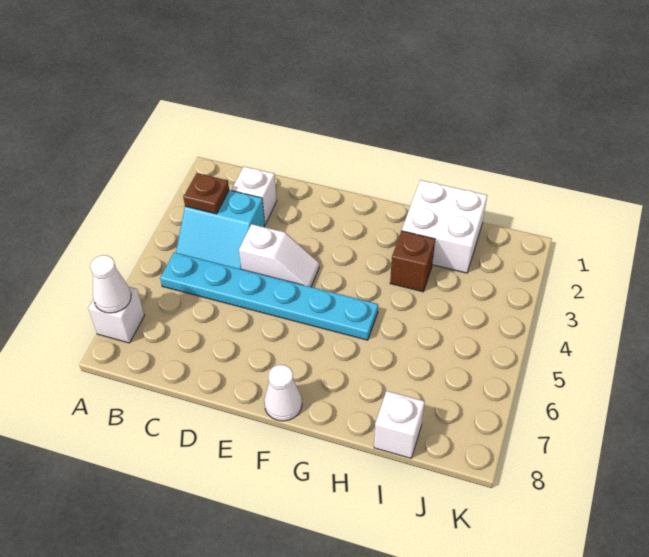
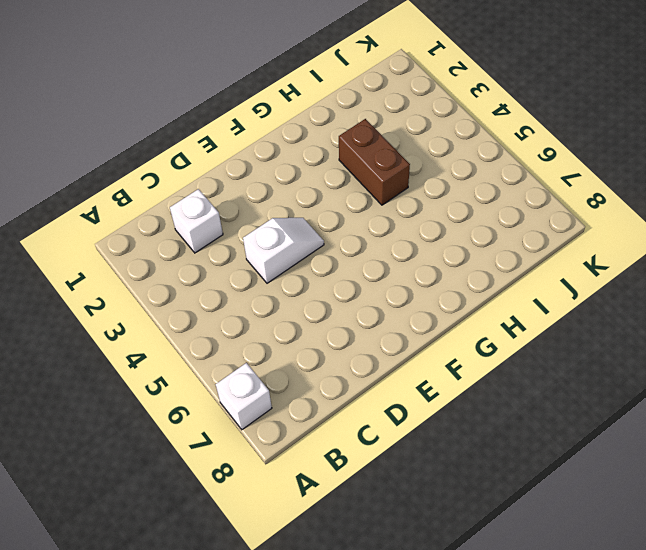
brown brick H3:H4 level 1 -> brown brick H3 level 1
none -> cyan slope B3:C4 level 1 top 3
none -> cyan plate B5:G5 level 1

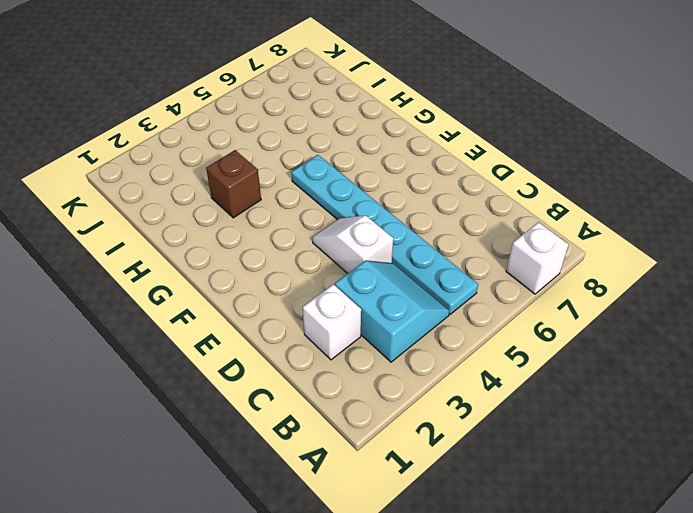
none -> white cone F8 level 1
none -> white brick H1:I2 level 1

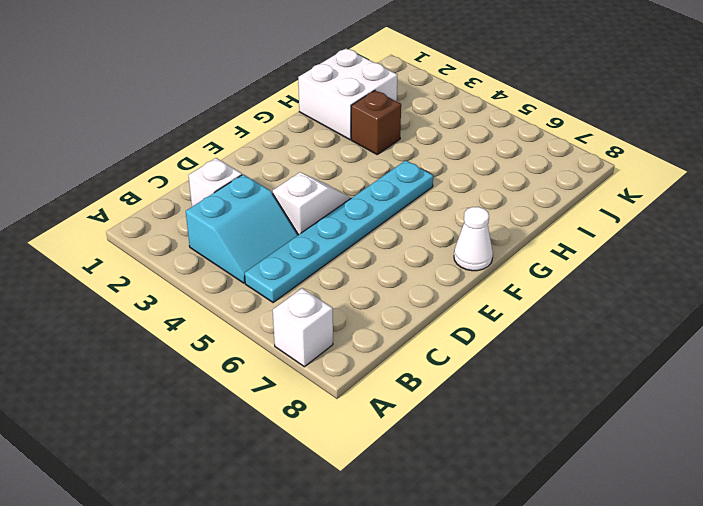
none -> white brick I8 level 1
none -> white cone A7 level 2

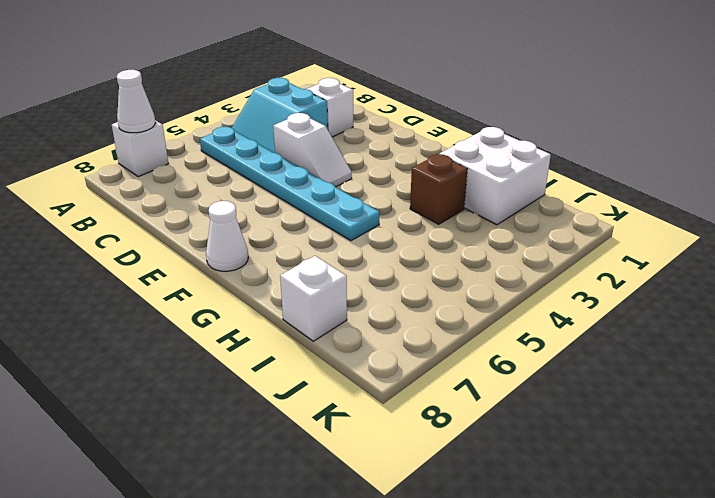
none -> brown plate B3 level 2

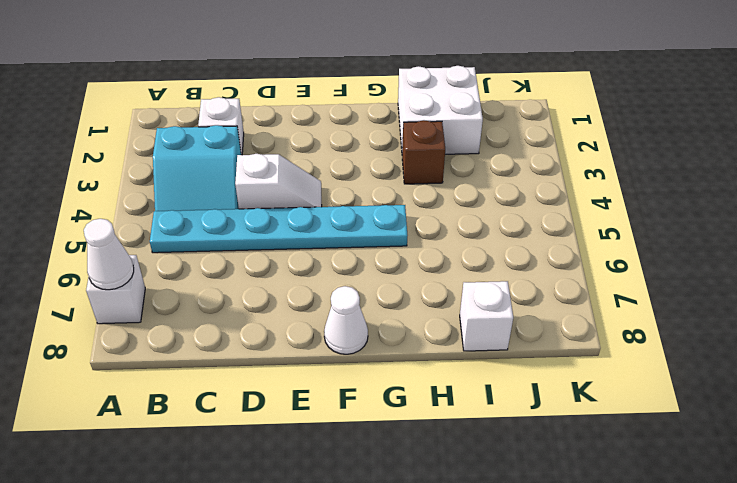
none -> brown plate B3 level 2

